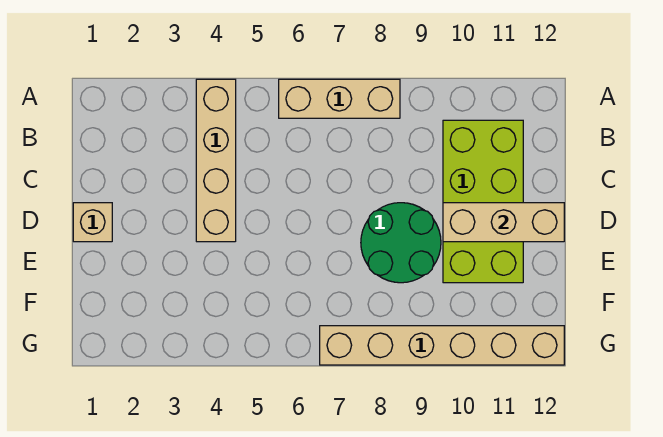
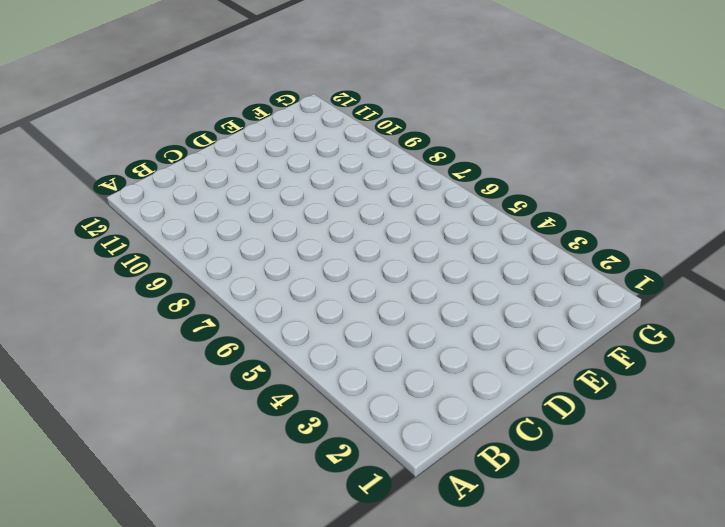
none -> tan brick A4:D4 level 1
none -> tan brick A6:A8 level 1

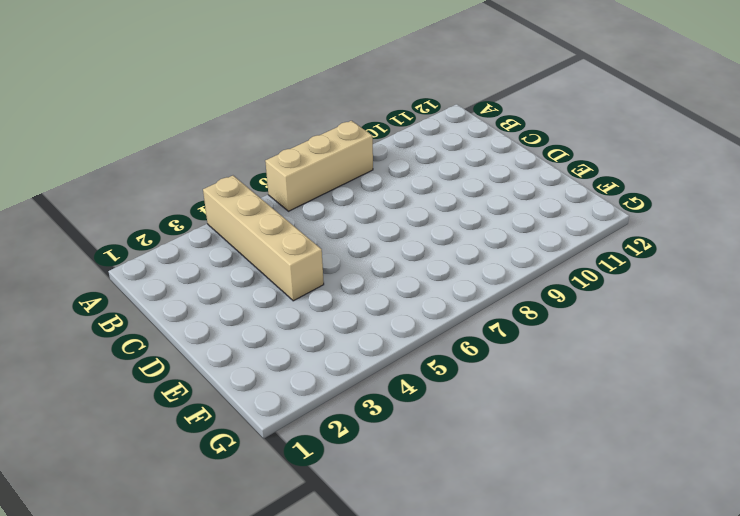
none -> lime brick B10:E11 level 1
none -> tan brick D1 level 1

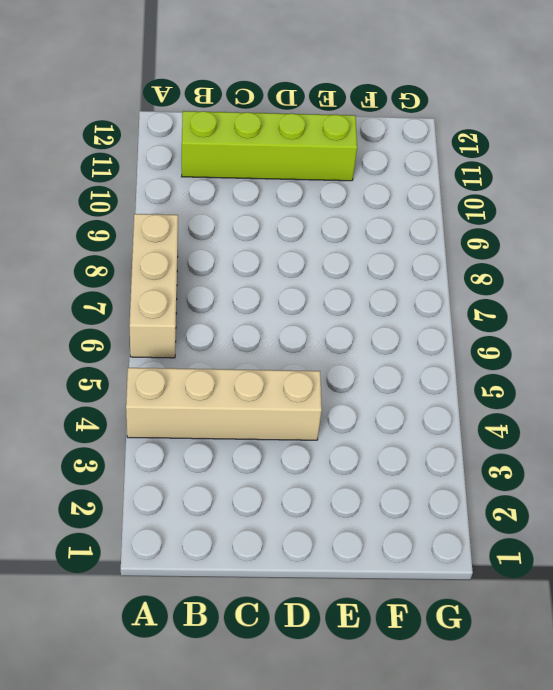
lime brick B11:E11 level 1 -> lime brick B10:E11 level 1
none -> tan brick D1 level 1
none -> green round brick D8:E9 level 1

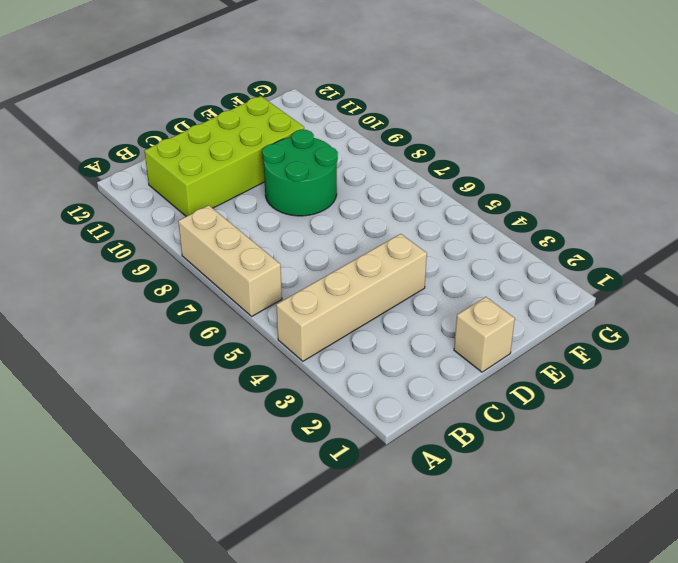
none -> tan brick G7:G12 level 1
none -> tan brick D10:D12 level 2

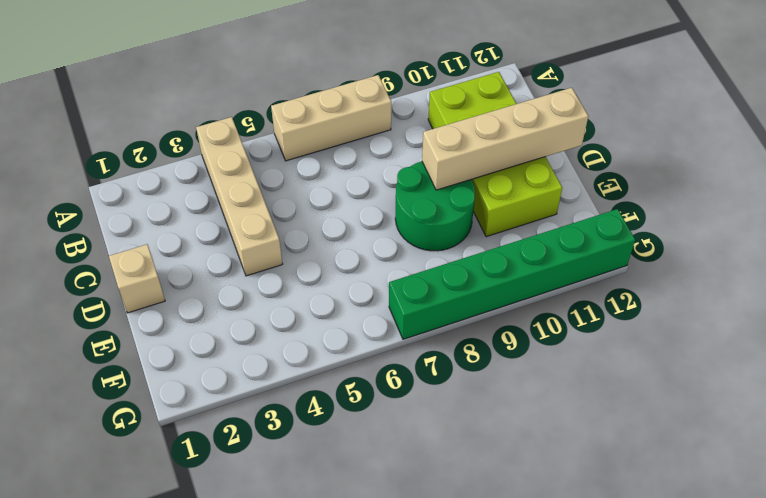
tan brick D9:D12 level 2 -> tan brick D10:D12 level 2
green brick G7:G12 level 1 -> tan brick G7:G12 level 1

